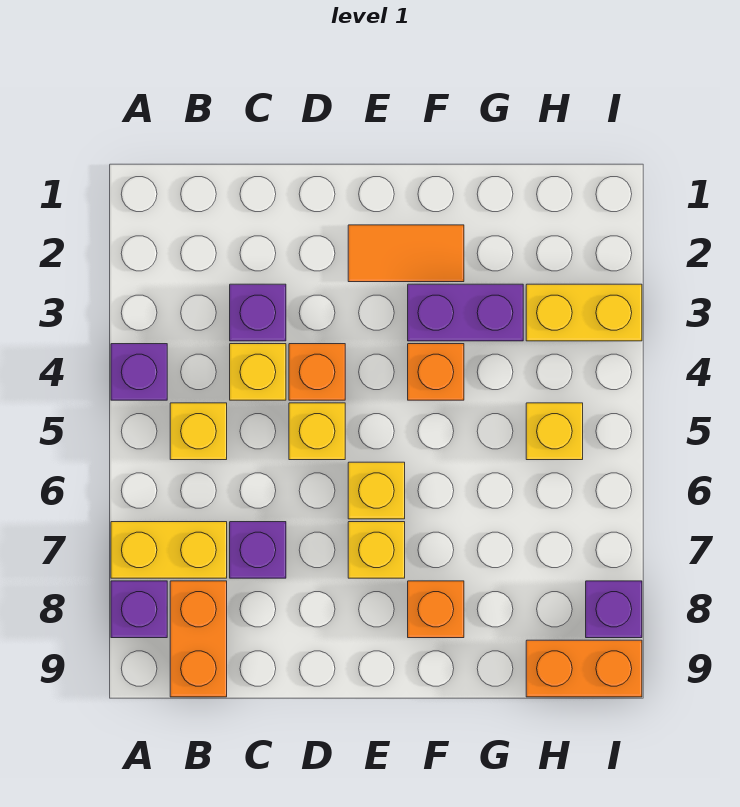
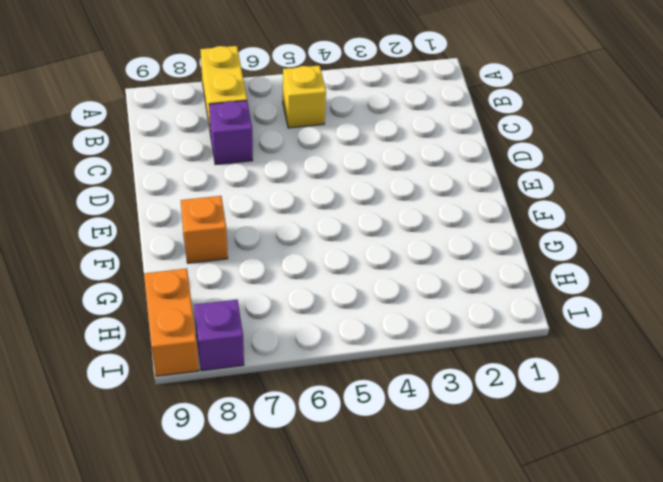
none -> purple brick A4 level 1
none -> purple brick A8 level 1
none -> orange brick B8:B9 level 1

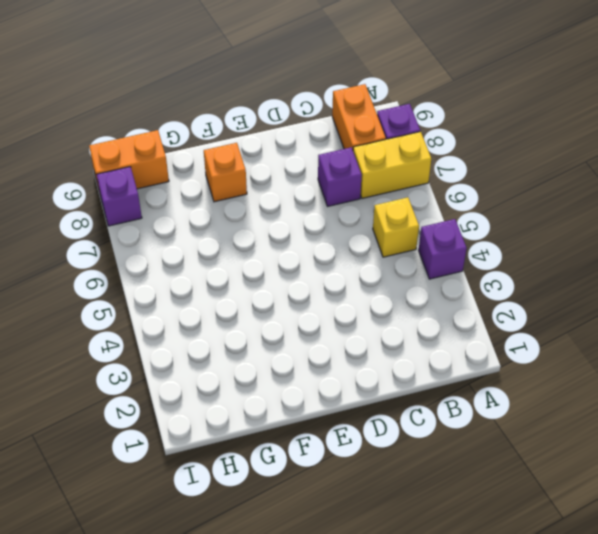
none -> purple brick C3 level 1
none -> yellow brick C4 level 1
none -> orange brick D4 level 1

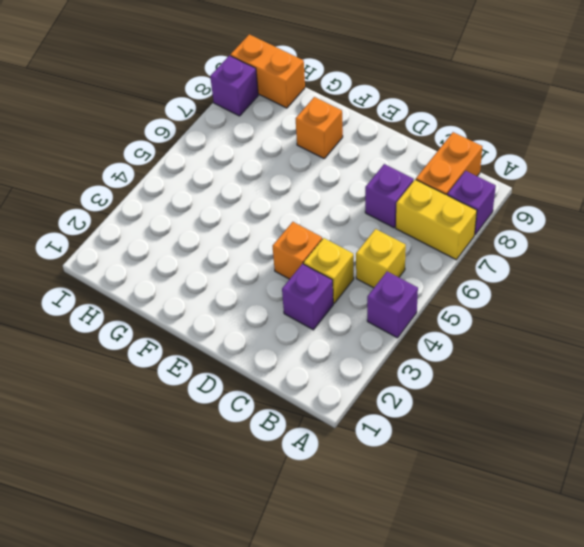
none -> yellow brick D5 level 1
none -> orange tile E2:F2 level 1
none -> yellow brick E6 level 1

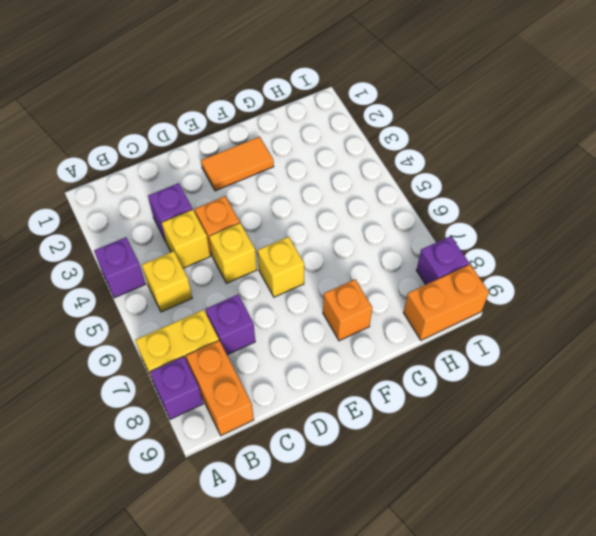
none -> yellow brick E7 level 1
none -> purple brick F3:G3 level 1
none -> orange brick F4 level 1

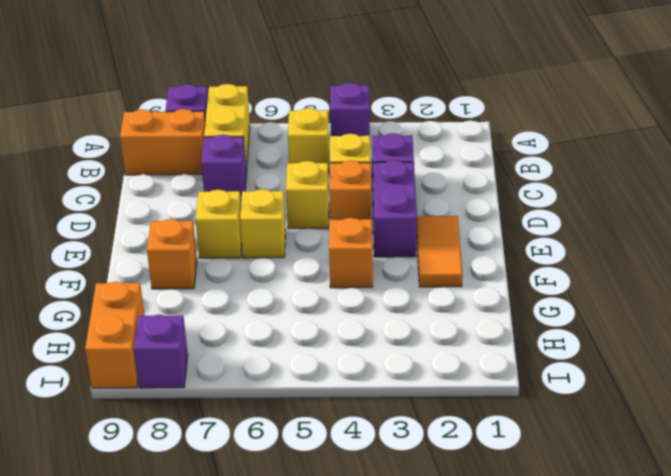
purple brick D3:E3 level 1 -> purple brick F3:G3 level 1
none -> yellow brick H3:I3 level 1
none -> yellow brick H5 level 1

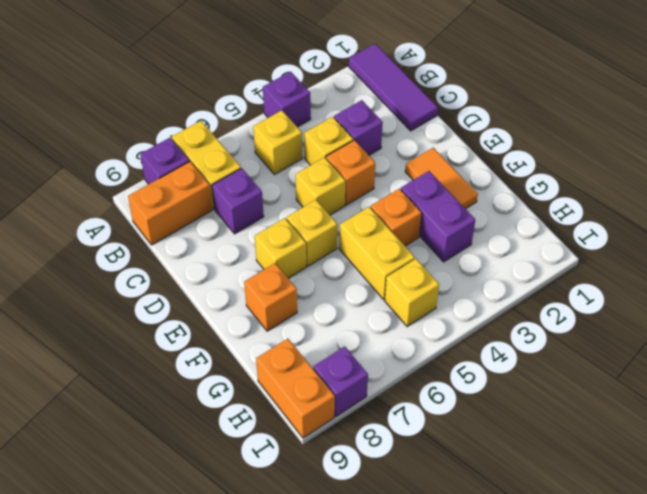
purple tile A1:C1 level 1 -> none
yellow brick F5:G5 level 1 -> yellow brick H3:I3 level 1

